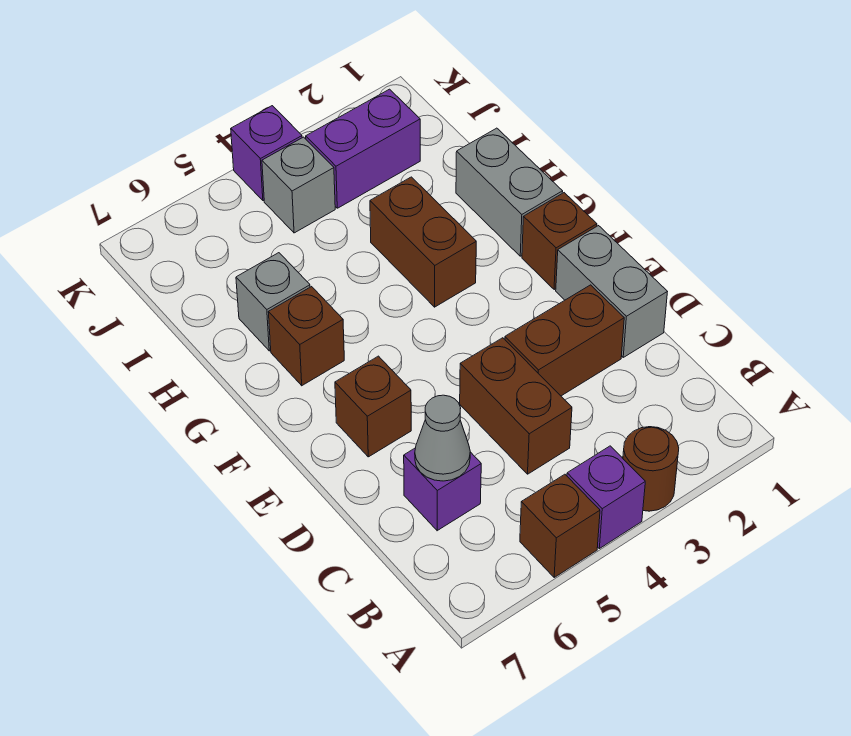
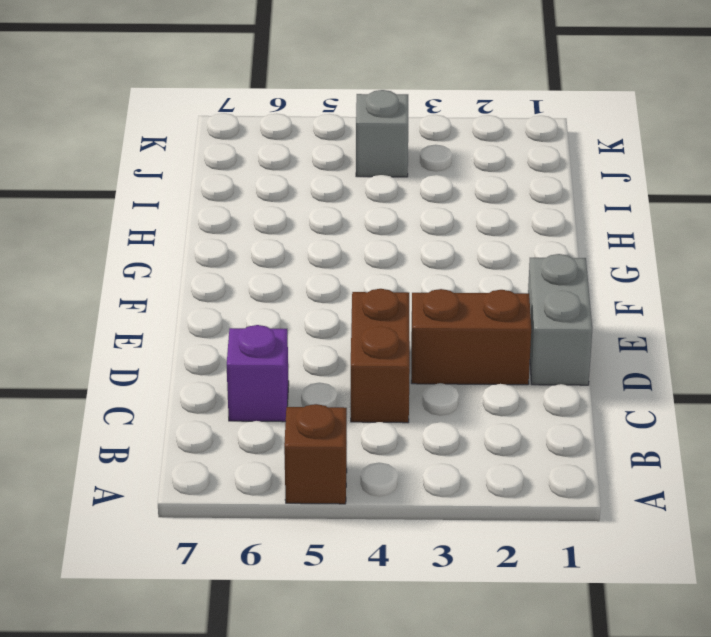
none -> brown round brick A3 level 1
none -> purple brick A4 level 1
none -> brown brick E6 level 1

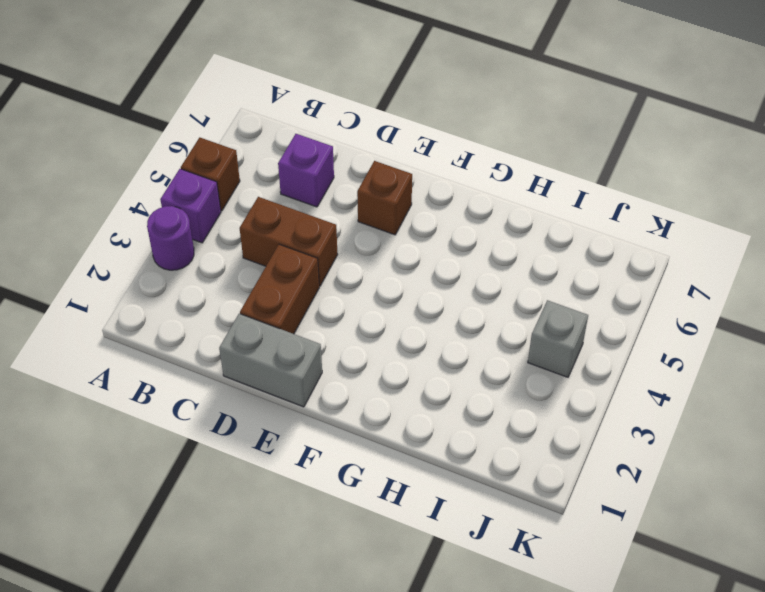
purple round brick A3 level 1 -> brown round brick A3 level 1
none -> brown brick F1 level 1
none -> grey brick G1:H1 level 1
none -> brown brick G3:H3 level 1

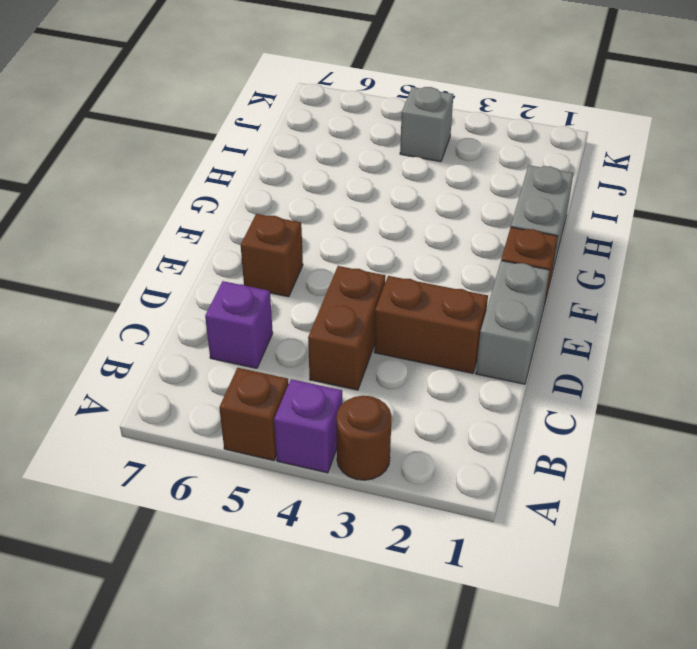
none -> brown brick G3:H3 level 1
none -> brown brick G6 level 1
none -> grey brick H6 level 1

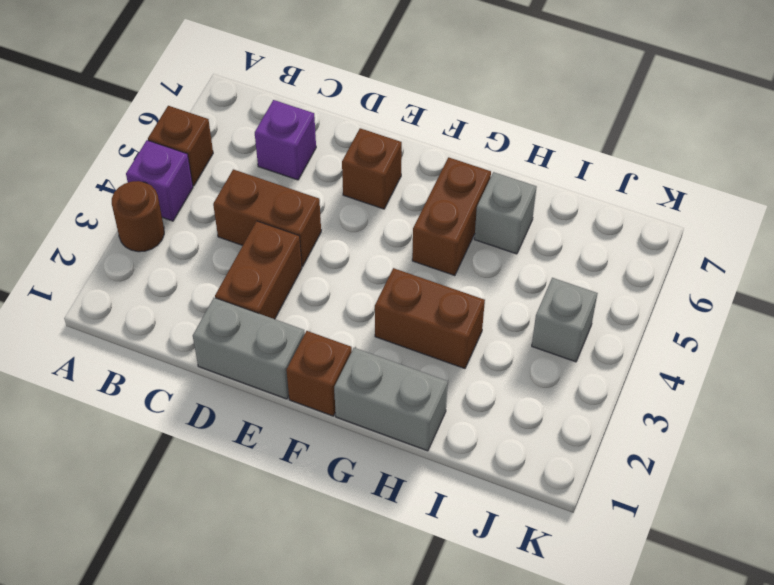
brown brick G5:G6 level 1 -> brown brick G6 level 1
none -> purple brick J2:J3 level 1
none -> purple brick K4 level 1
none -> grey cone C6 level 2

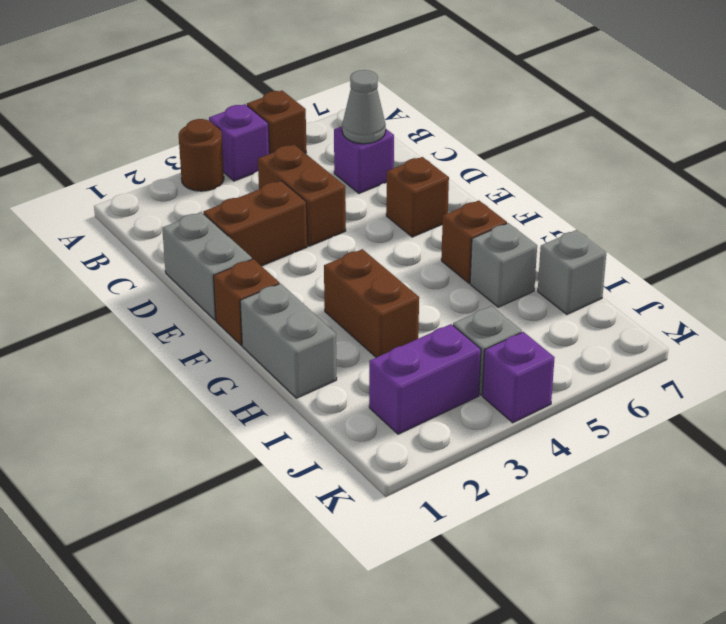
grey brick I7 level 1 -> none

